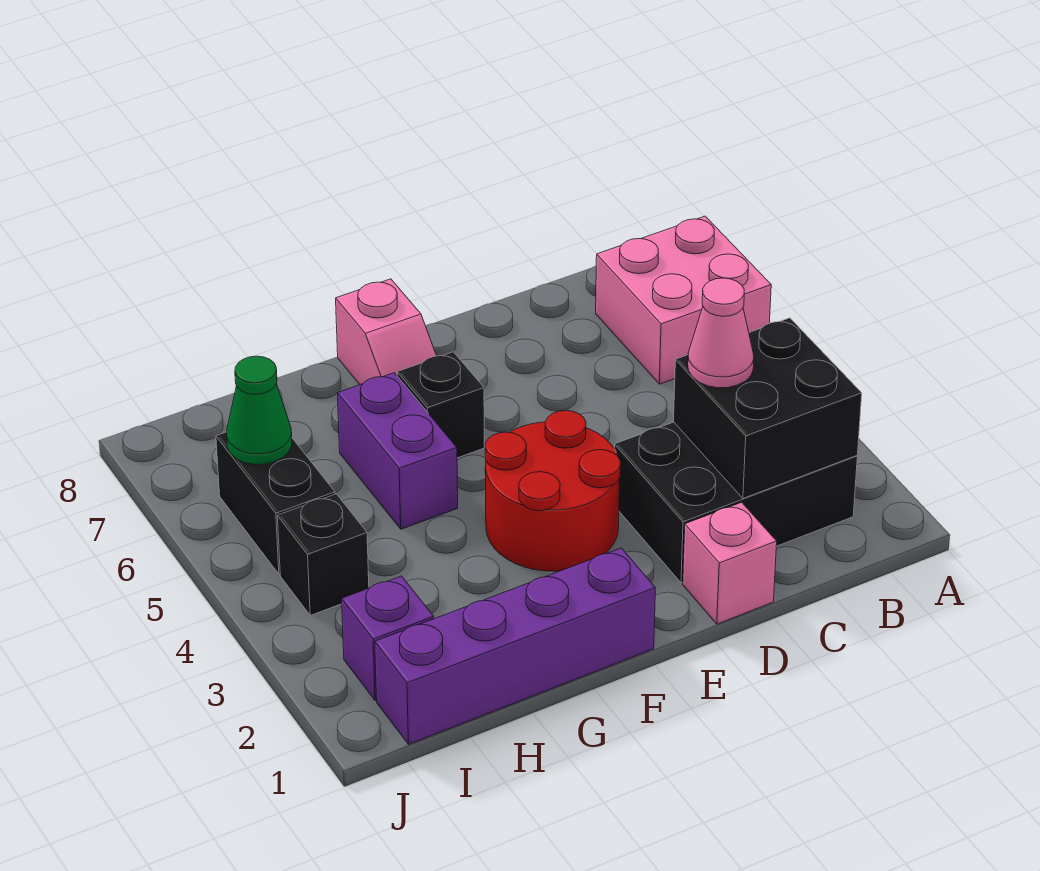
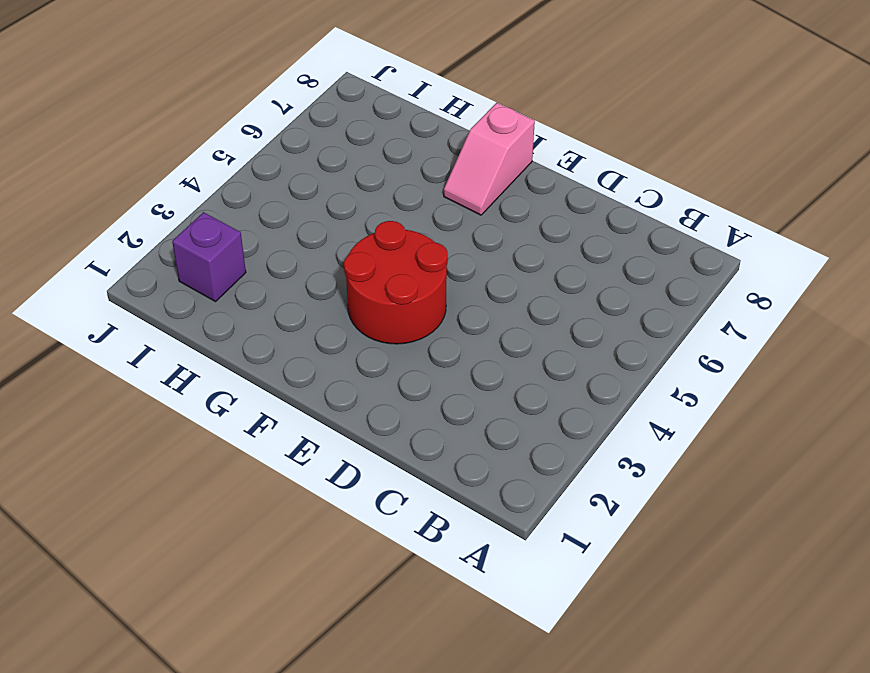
none -> pink brick A6:B7 level 1
none -> black brick B2:D3 level 1
none -> pink brick D1 level 1

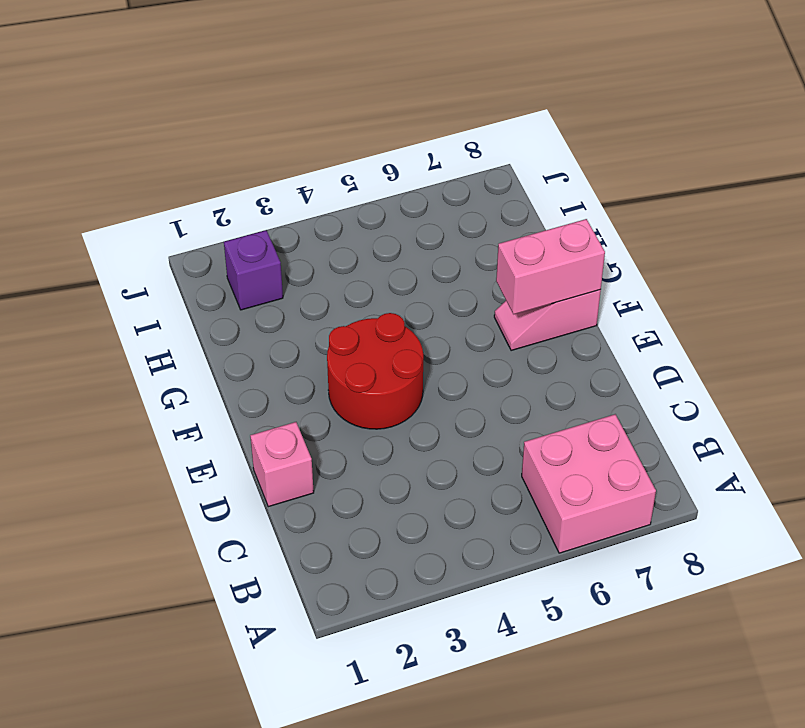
pink brick F7:F8 level 2 -> none
none -> black brick B2:D3 level 1
none -> purple brick F1:I1 level 1
none -> black brick F6 level 1

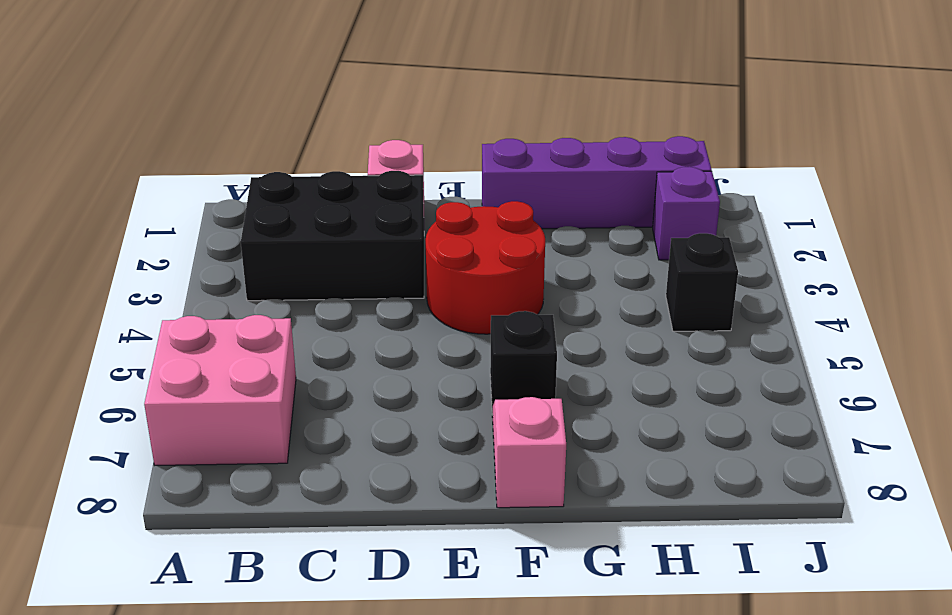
none -> purple brick G5:G6 level 1
none -> black brick I5:I6 level 1
none -> black brick B2:C3 level 2

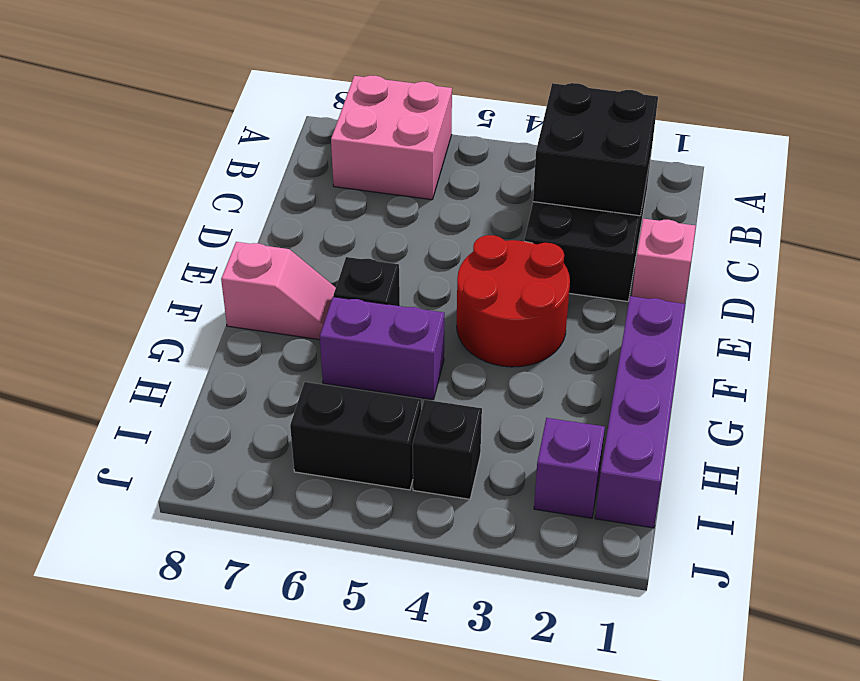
none -> green cone I6 level 2
none -> pink cone C3 level 3

